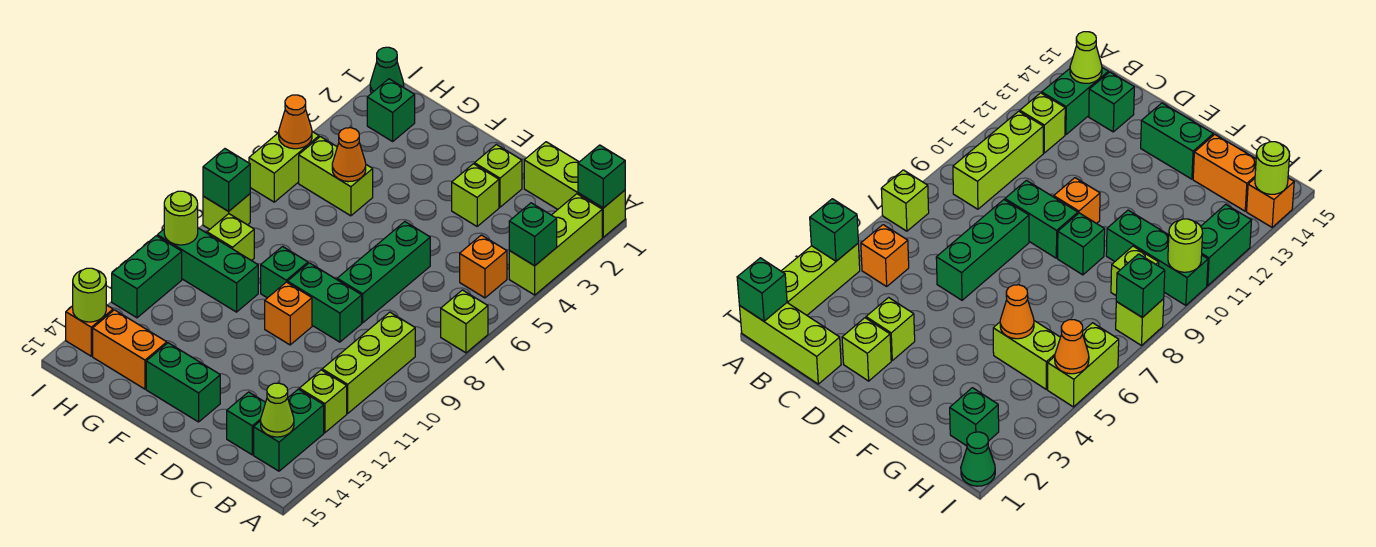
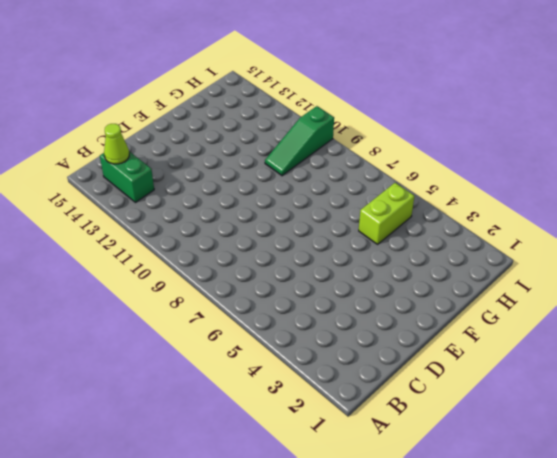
green slope G10:I10 level 1 top I -> green brick G10:I10 level 1
none -> lime brick A1:C1 level 1
none -> lime brick A2:A4 level 1
none -> lime brick A7 level 1
none -> orange brick B5 level 1

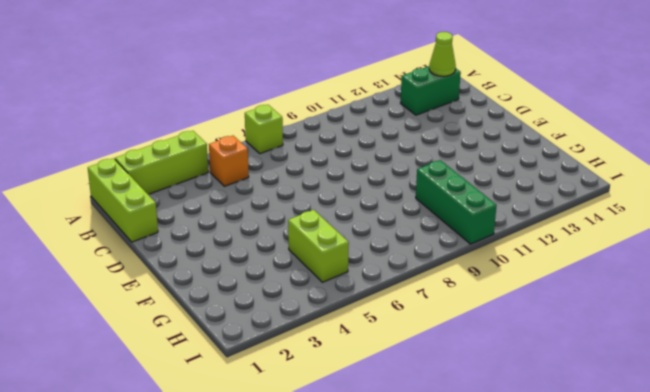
none -> lime brick B9:B11 level 1
none -> lime brick B12 level 1
none -> green brick C14 level 1
none -> lime brick D2 level 1

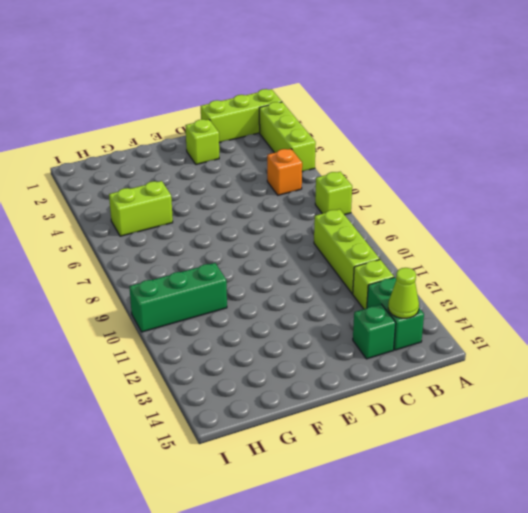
none -> lime brick D3 level 1
none -> green brick D6:D8 level 1
none -> green brick D9:E9 level 1
none -> orange brick E10 level 1

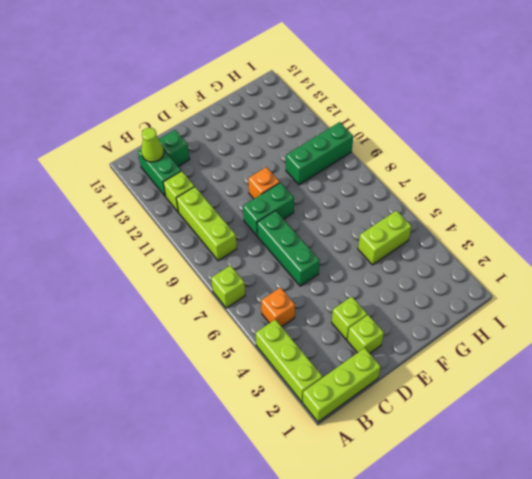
none -> green brick E14:F14 level 1
none -> green brick F9 level 1
none -> orange brick G14:H14 level 1
none -> green brick H2 level 1

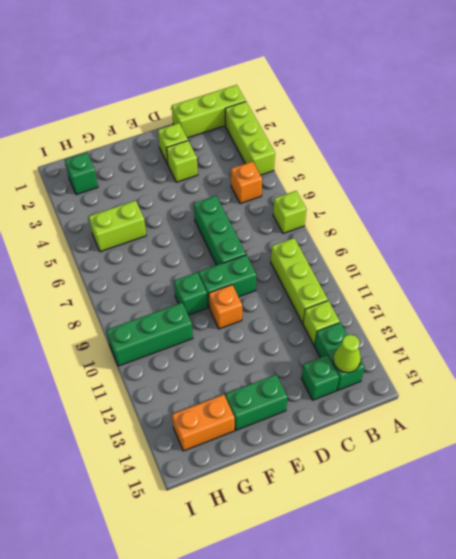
none -> lime brick H9 level 1
none -> green cone I1 level 1
none -> lime brick I5:I6 level 1
none -> lime brick I8 level 1

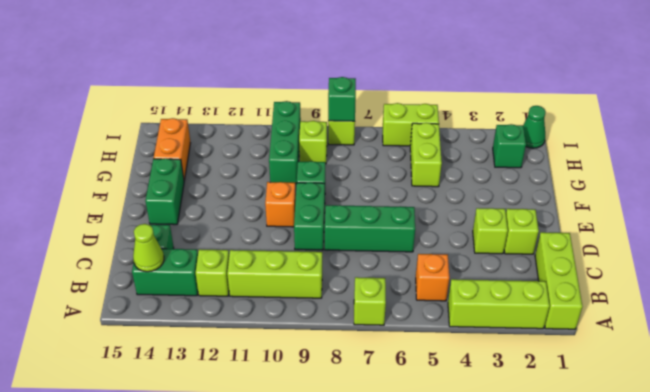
none -> green brick I11:I12 level 1
none -> orange brick I14 level 1
none -> green brick A1 level 2
none -> green brick A4 level 2

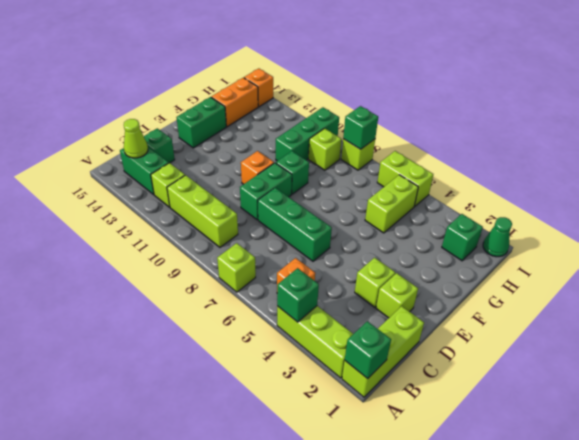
none -> green brick I11:I12 level 1
none -> orange cone G5 level 2
none -> orange cone I5 level 2
none -> lime round brick I10 level 2

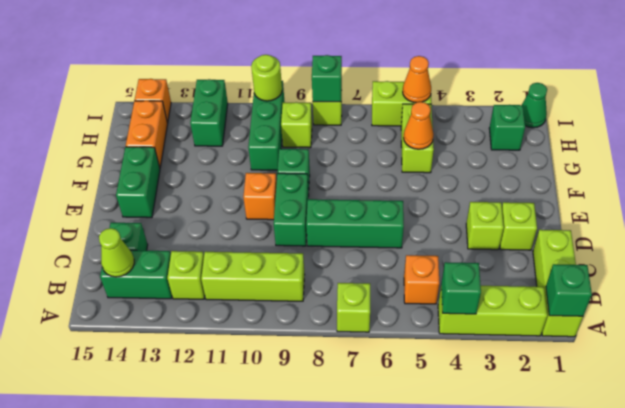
green brick H12:I12 level 1 -> green brick I11:I12 level 1
none -> lime round brick I14 level 2

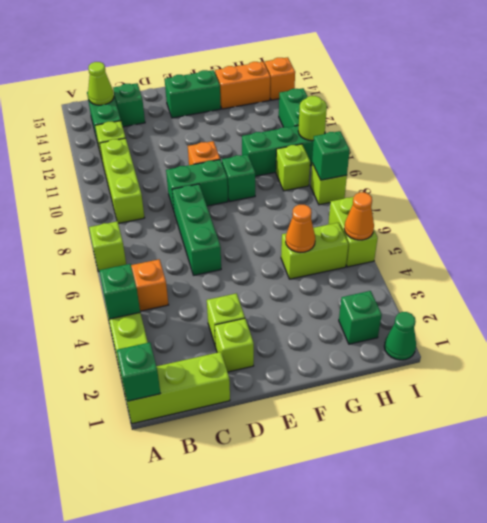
none -> lime round brick I14 level 2

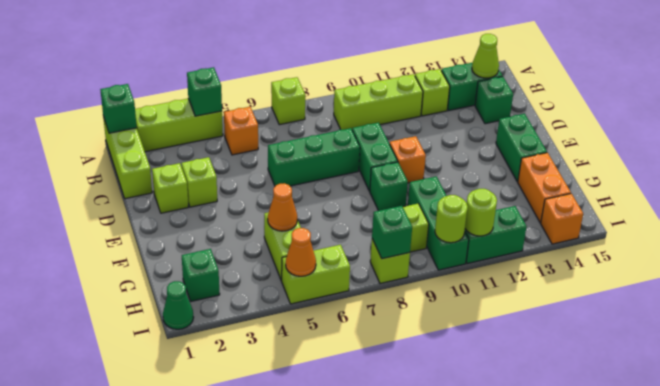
lime round brick I11 level 2 -> lime round brick I14 level 2

